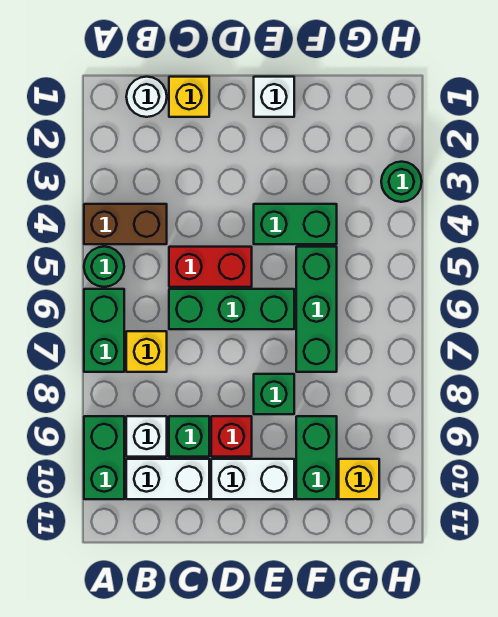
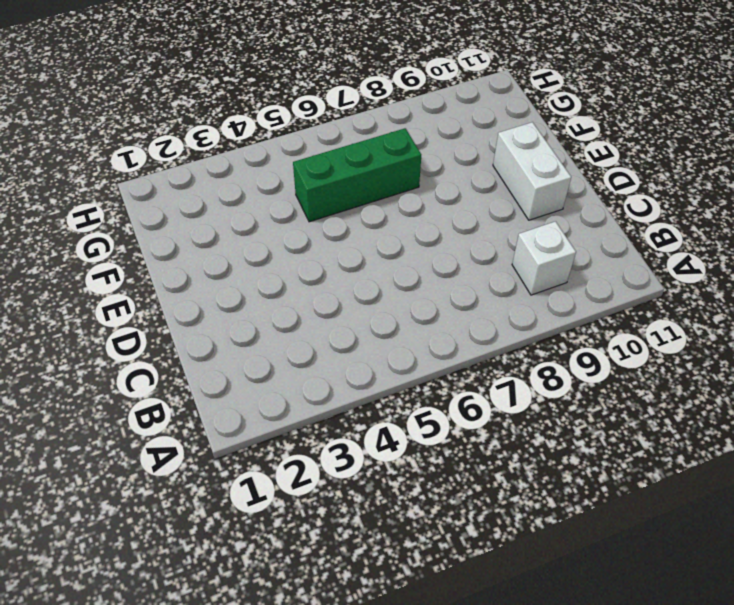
none -> brown brick A4:B4 level 1
none -> green round brick A5 level 1
none -> green brick A6:A7 level 1

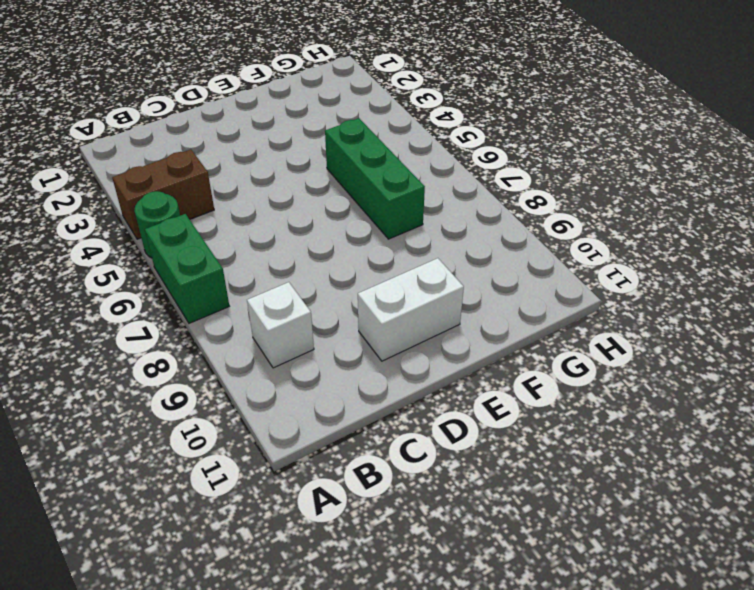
none -> green brick A9:A10 level 1
none -> white round brick B1 level 1
none -> yellow brick B7 level 1

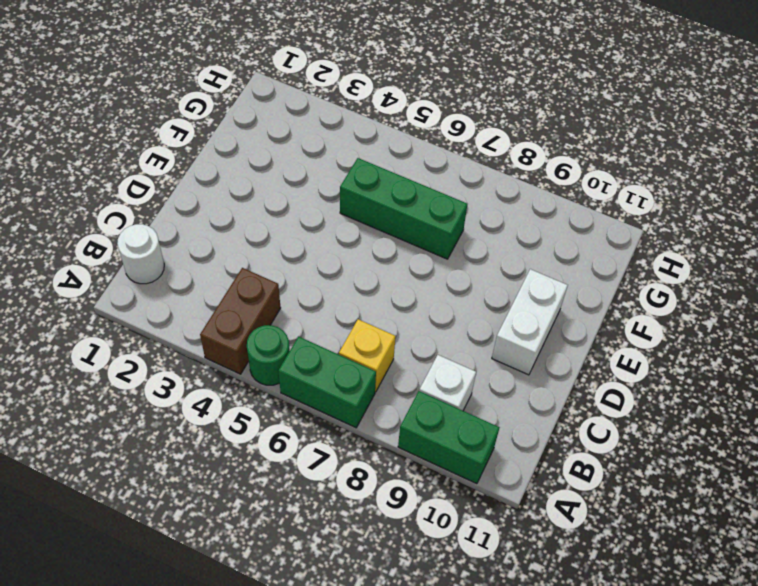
none -> white brick B10:C10 level 1
none -> yellow brick C1 level 1
none -> red brick C5:D5 level 1

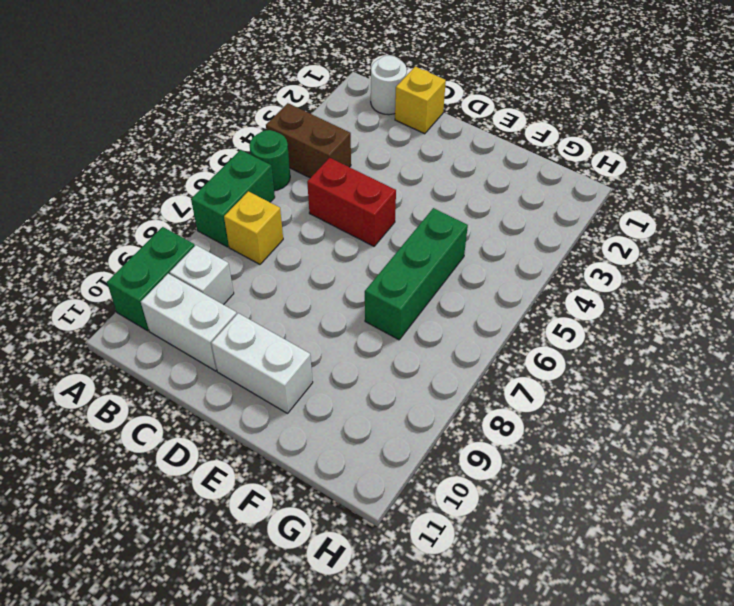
none -> green brick C6:E6 level 1
none -> green brick C9 level 1
none -> red brick D9 level 1

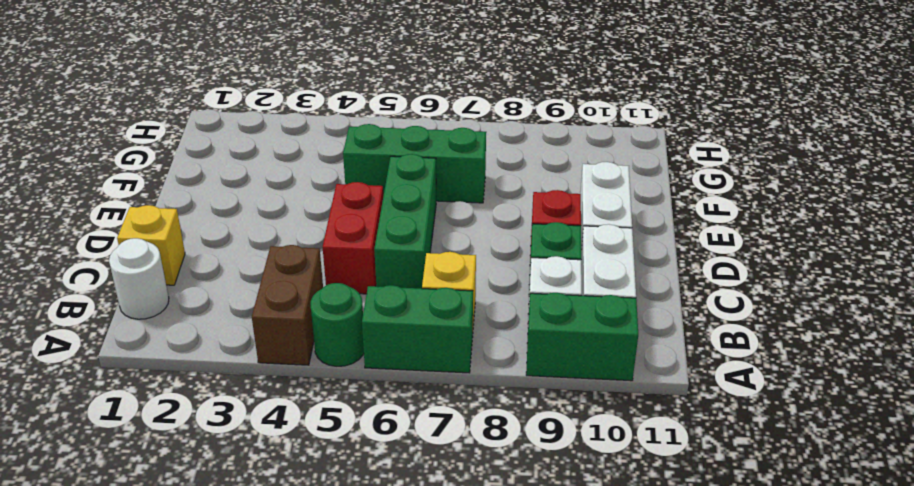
none -> white brick E1 level 1
none -> green brick E4:F4 level 1
none -> green brick E8 level 1

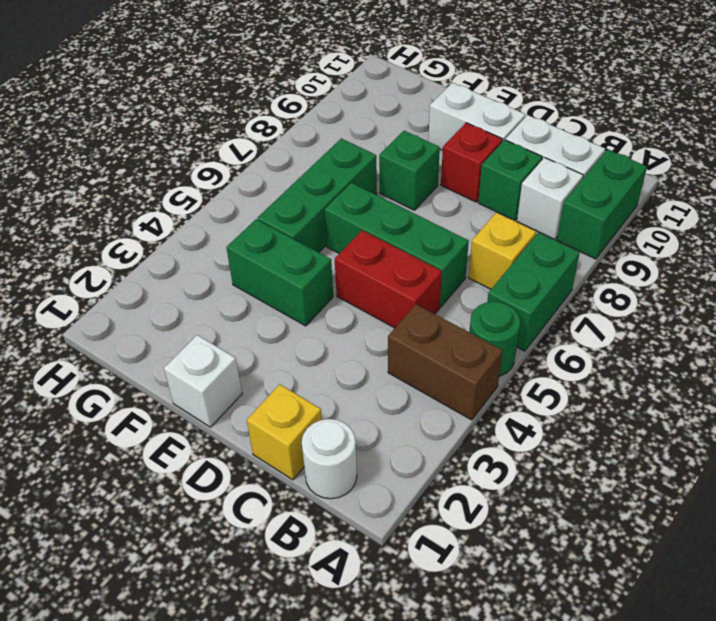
none -> green brick F9:F10 level 1
none -> yellow brick G10 level 1
none -> green round brick H3 level 1

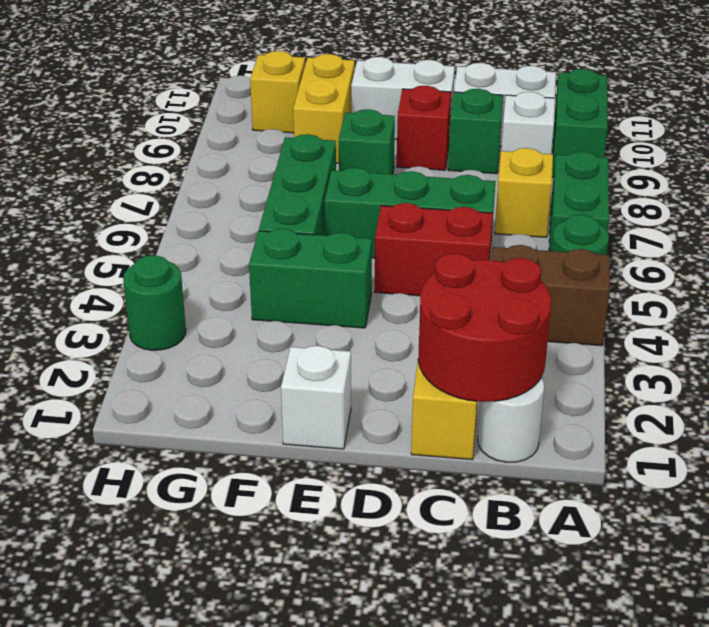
red round brick B1:C2 level 2 -> none
yellow brick F9:F10 level 1 -> green brick F9:F10 level 1

